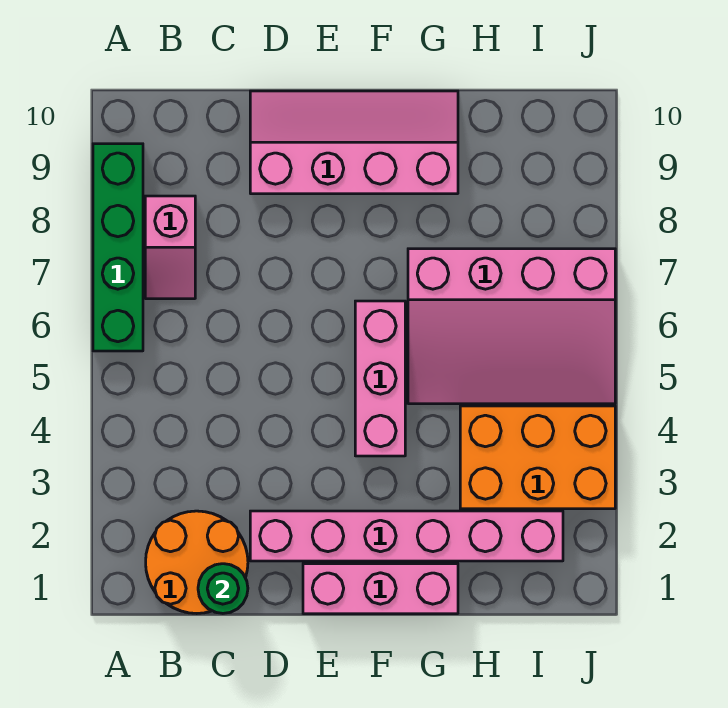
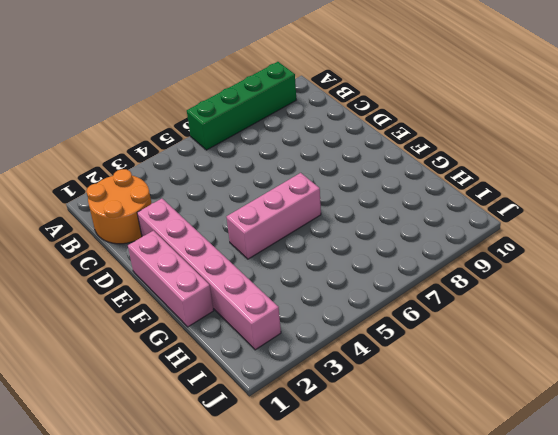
none -> pink slope B7:B8 level 1 top 8
none -> pink slope D9:G10 level 1 top 9

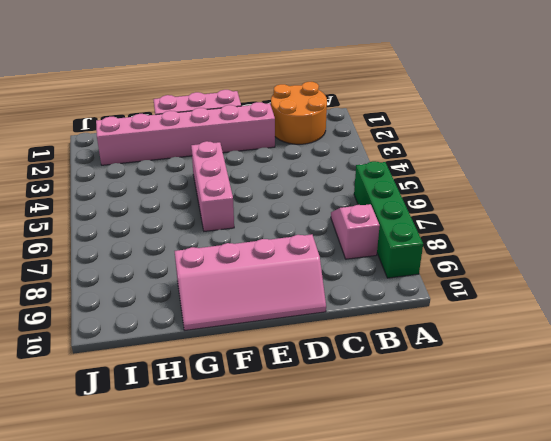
none -> pink slope G5:J7 level 1 top 7
none -> orange brick H3:J4 level 1

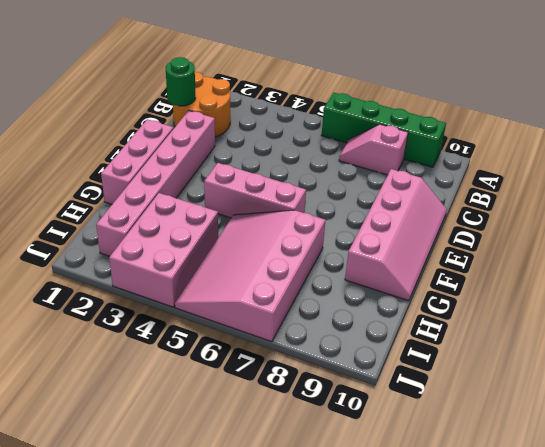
pink brick H3:J4 level 1 -> orange brick H3:J4 level 1

